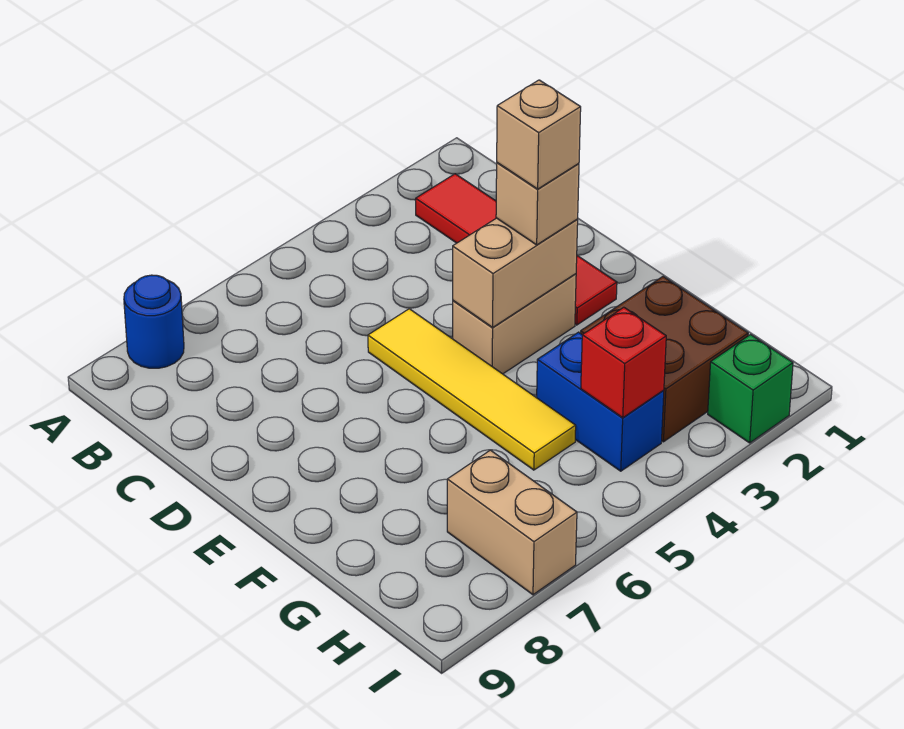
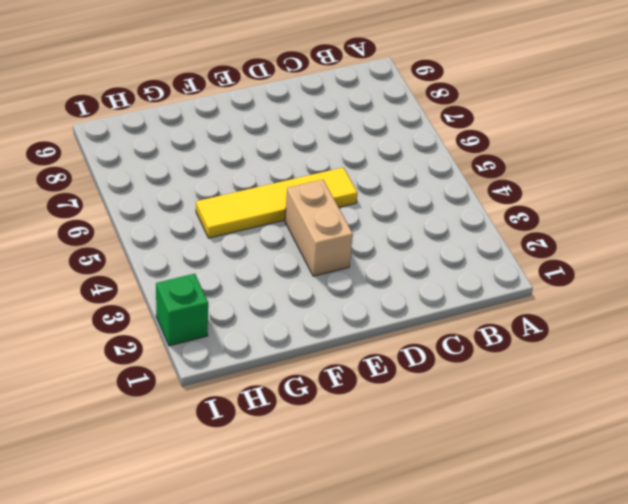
none -> blue round brick A8 level 1
none -> red tile B2:E2 level 1
none -> brown brick G2:H3 level 1

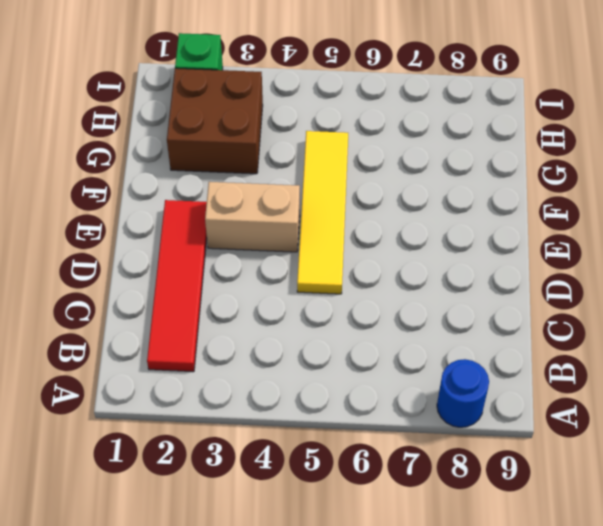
none -> blue brick G4:H4 level 1
none -> tan brick H7:I7 level 1
none -> tan brick E3:E4 level 2

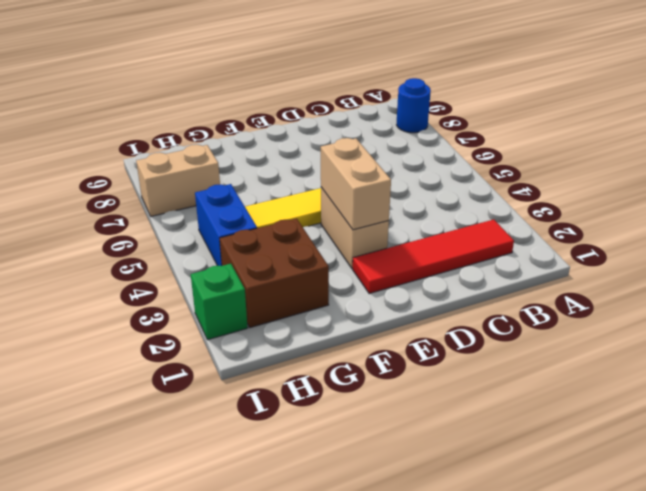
blue brick H4:H5 level 1 -> blue brick G4:H4 level 1
none -> red brick H4 level 2
none -> tan brick E3 level 3
none -> tan brick E3 level 4

